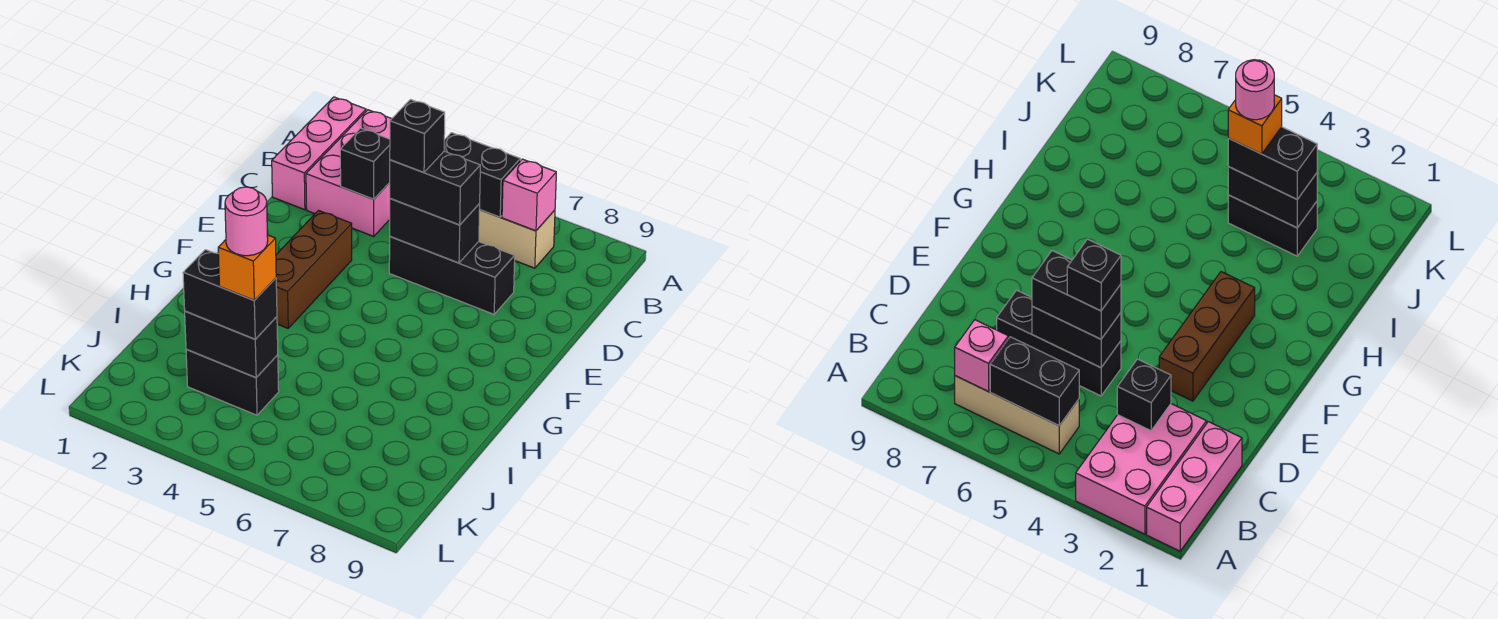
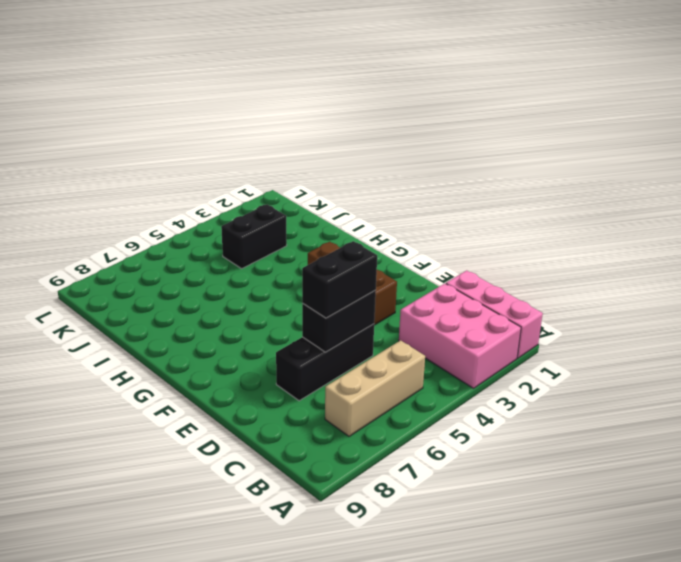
none -> black brick B5:B6 level 2
none -> pink brick B7 level 2
none -> black brick C3 level 2

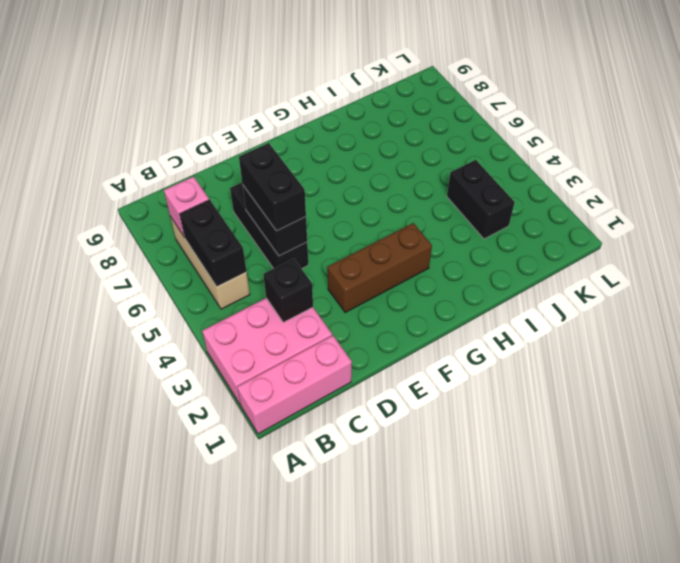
none -> black brick J3:J4 level 2
none -> black brick J3:J4 level 3
none -> black brick D5 level 4

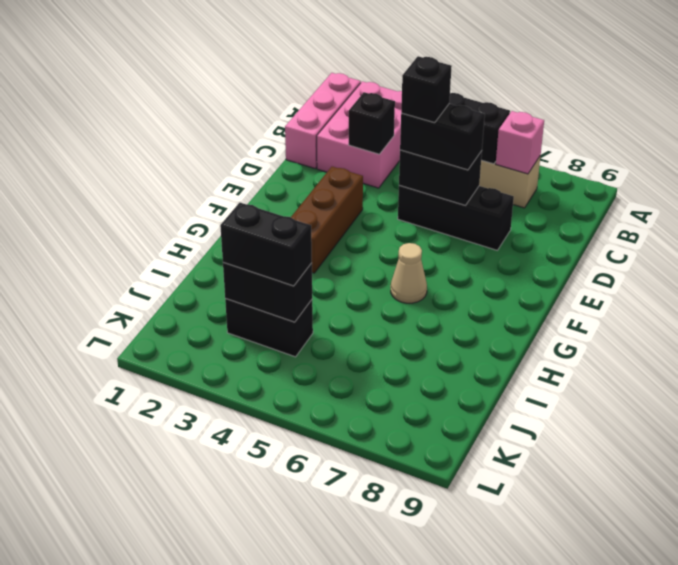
tan cone G6 level 1 -> none
none -> orange brick J4 level 4
none -> pink round brick J4 level 5

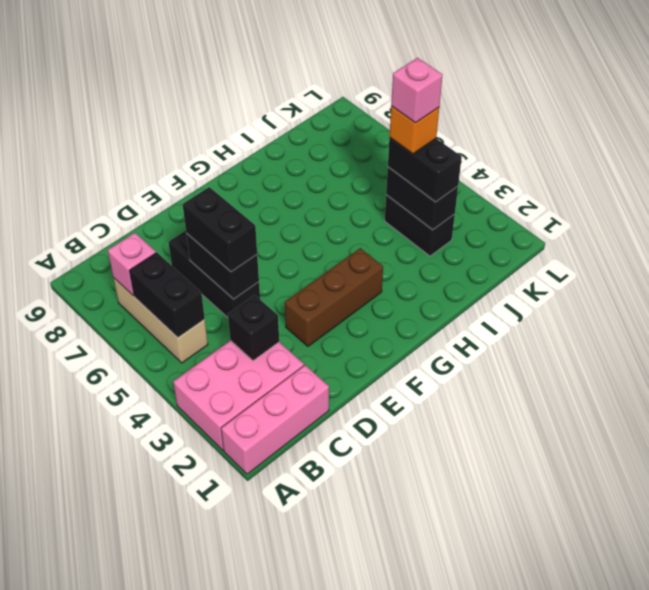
pink brick J4 level 5 -> pink round brick J4 level 5
none -> black brick D5 level 4

